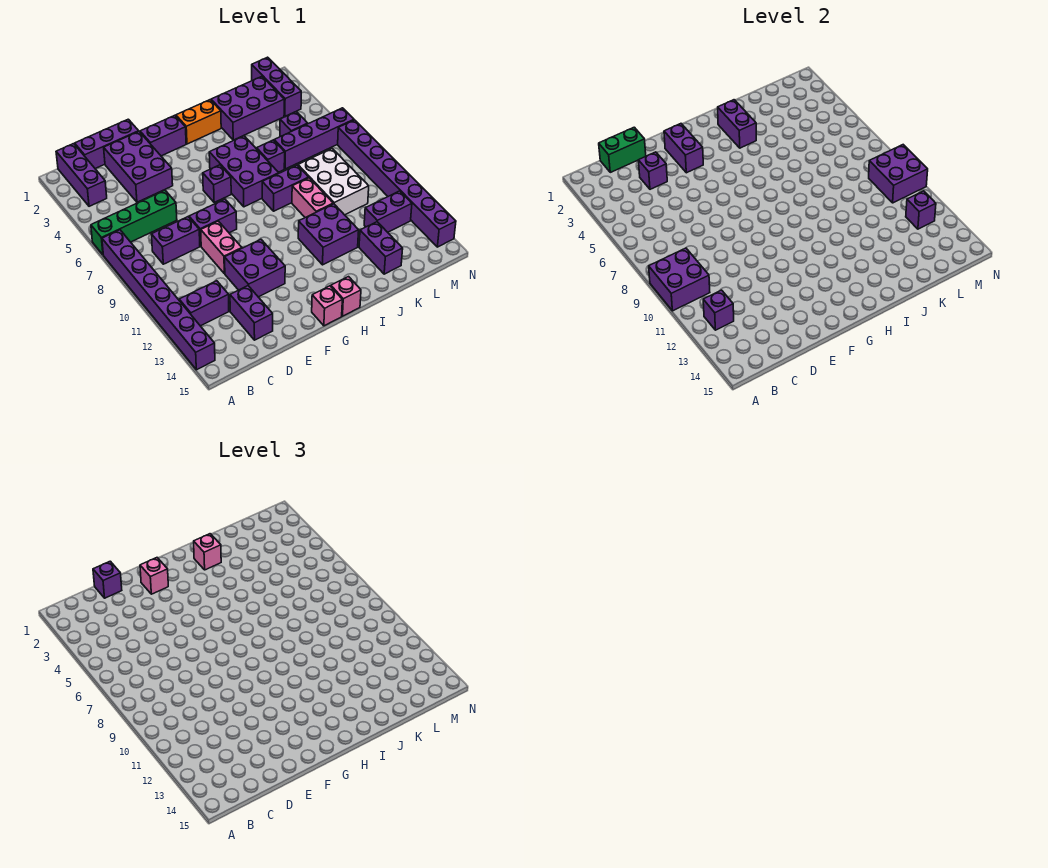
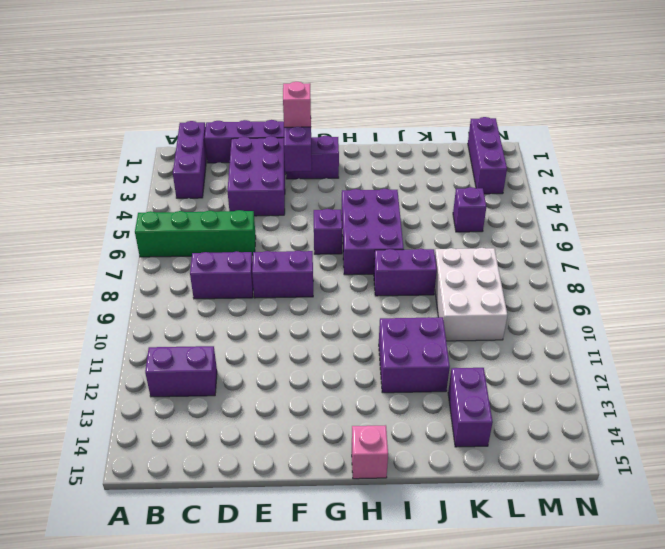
none -> purple brick A7:A14 level 1
none -> purple brick D13:D14 level 1
none -> pink brick E9:E10 level 1
none -> purple brick E11:F12 level 1

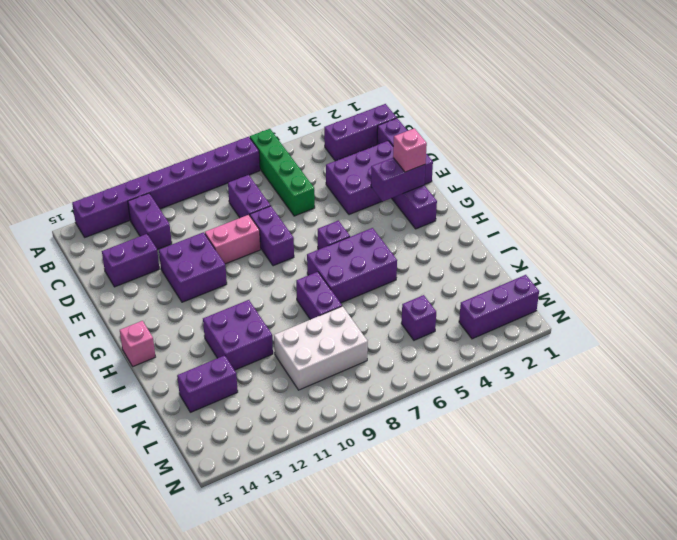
none -> pink brick G15 level 1
none -> orange brick H2:I2 level 1
none -> purple brick J2:L3 level 1
none -> purple brick J6 level 1

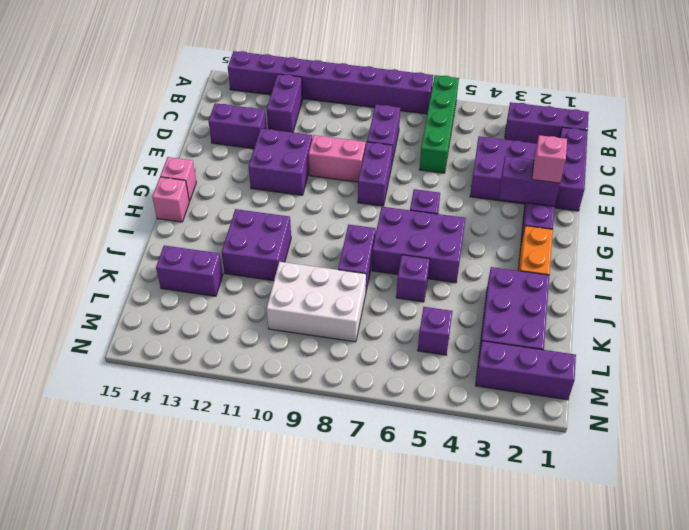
none -> pink brick J9:J10 level 1
none -> purple brick K6:N6 level 1
none -> purple brick L12:M12 level 1
none -> purple brick N7:N14 level 1

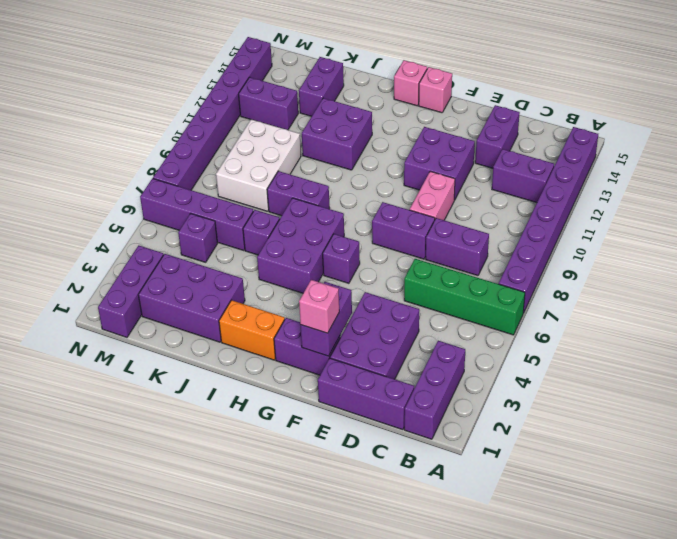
none -> pink brick J9:J10 level 1
none -> purple brick A9:B10 level 2
none -> purple brick B12 level 2
none -> green brick C1:D1 level 2

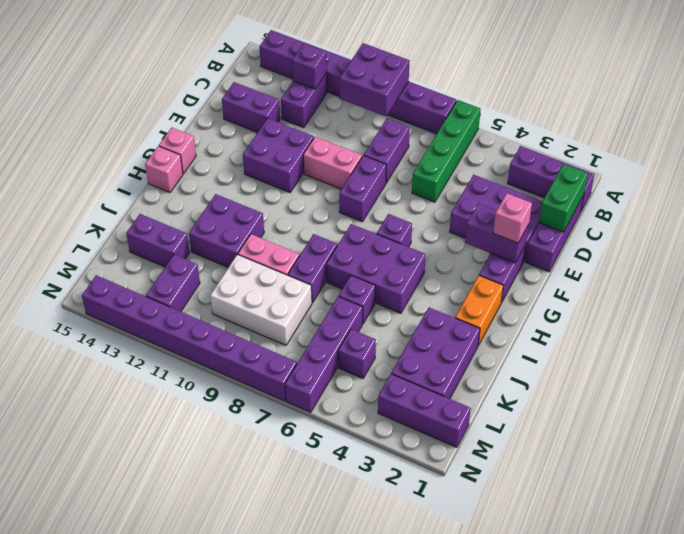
none -> purple brick D3 level 2
none -> purple brick I2:I3 level 2
none -> purple brick M9:N10 level 2
none -> purple brick M12 level 2

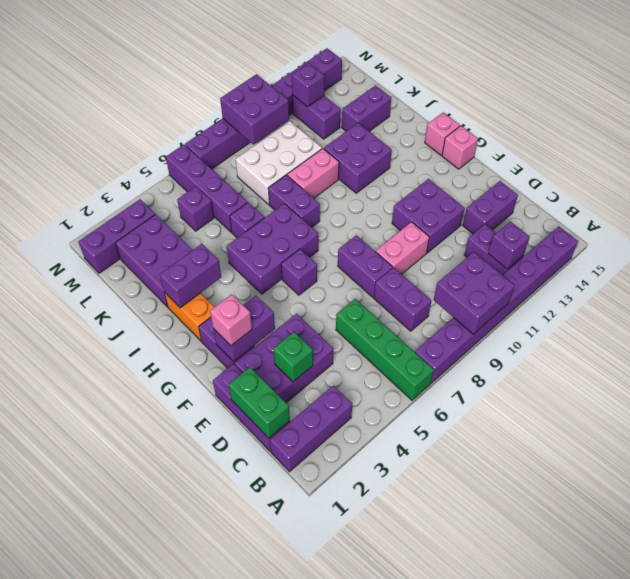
green brick D3 level 2 -> purple brick D3 level 2
none -> purple brick D1 level 3
none -> pink brick I2 level 3

